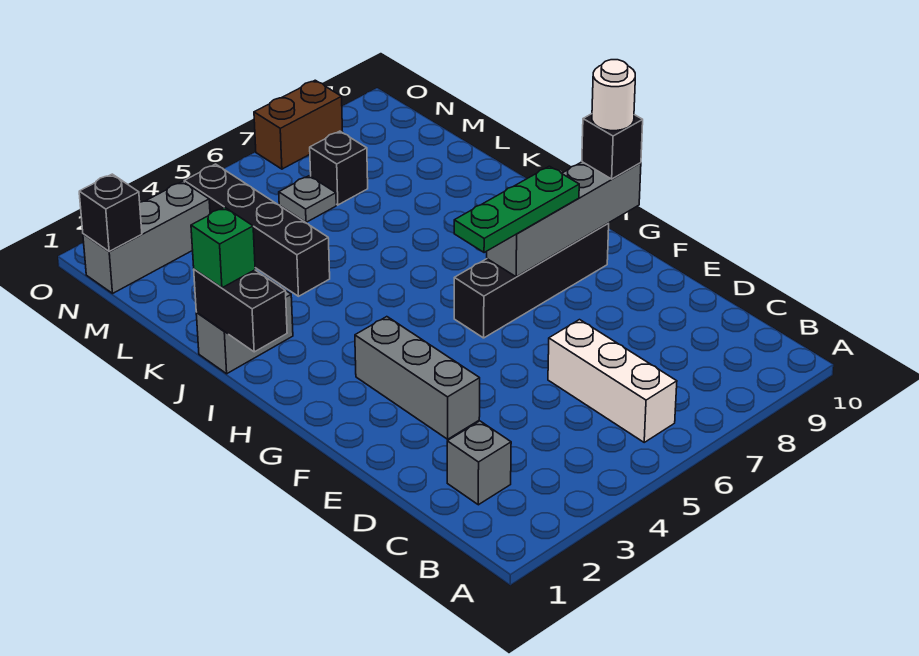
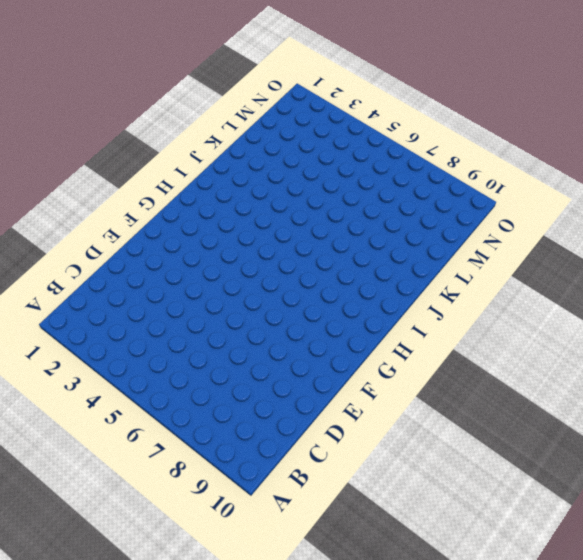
none -> white brick B6:D6 level 1
none -> grey brick C2 level 1
none -> grey brick E3:G3 level 1

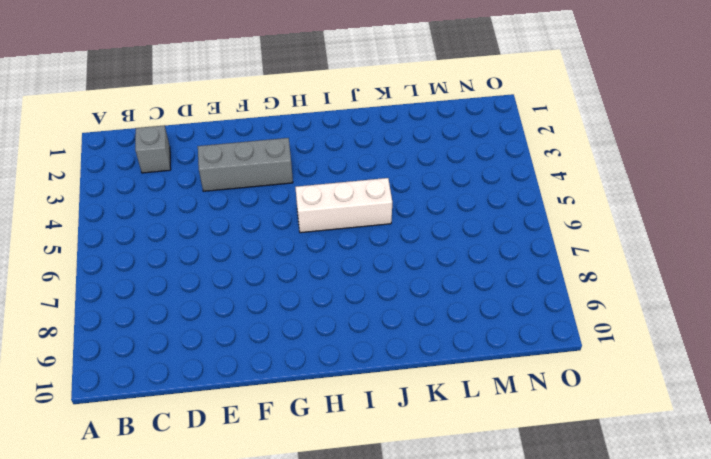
white brick H5:J5 level 1 -> white brick B6:D6 level 1
none -> black brick G6:G9 level 1
none -> grey brick J1:J2 level 1
none -> black brick K4:N4 level 1

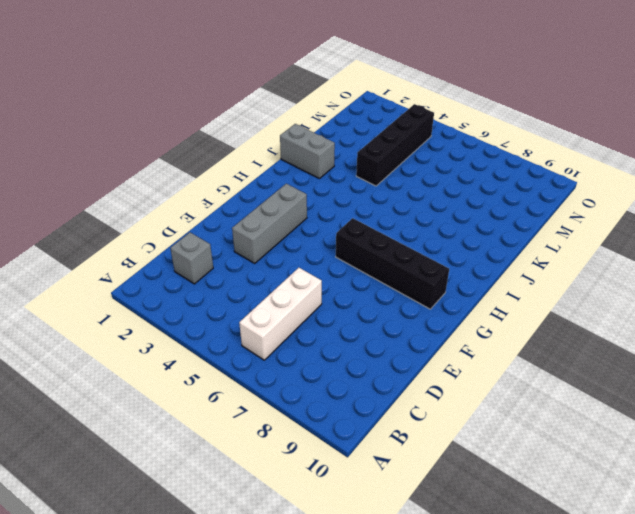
none -> grey plate M6 level 1
none -> black brick M7 level 1
none -> grey brick N1:N3 level 1

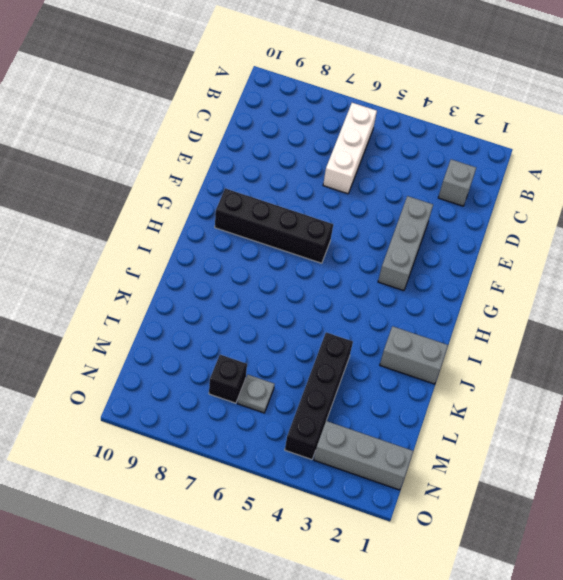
none -> brown brick O7:O8 level 1
none -> grey brick G7:G10 level 2
none -> black brick I1:J1 level 2

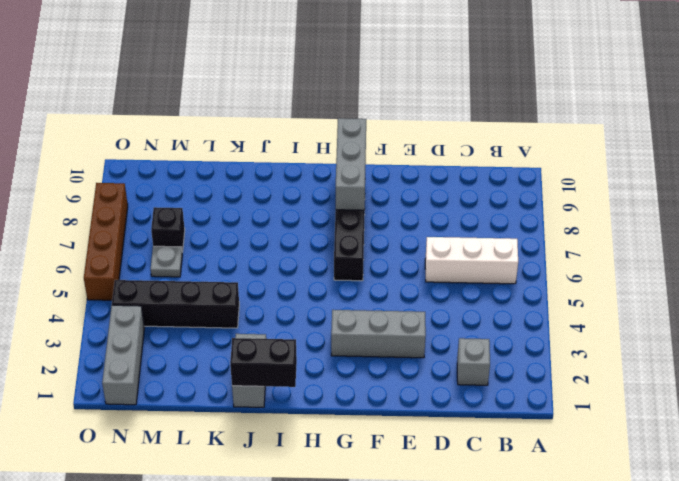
grey brick G8:G10 level 2 -> grey brick G7:G10 level 2
brown brick O5:O8 level 1 -> brown brick O7:O8 level 1
none -> black brick N1 level 2
none -> green plate G6:G8 level 3
none -> black brick G10 level 3

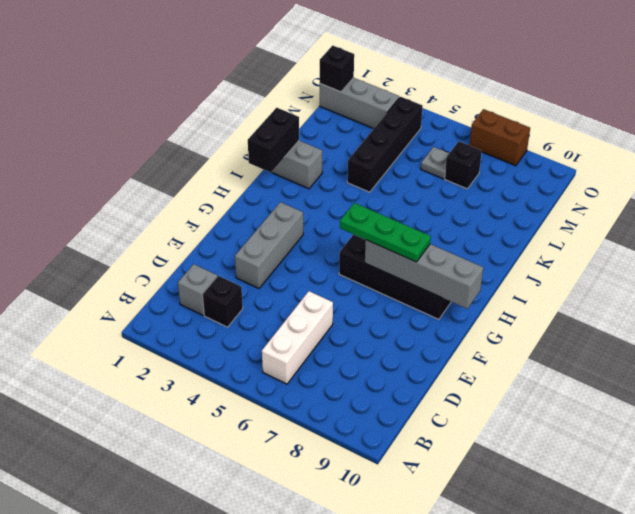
black brick C3 level 1 -> black brick G10 level 3
none -> green brick J1 level 3
none -> white round brick G10 level 4

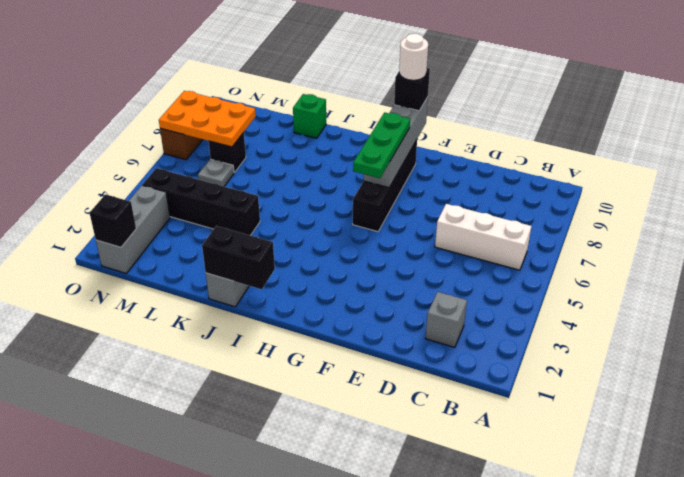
green brick K10 level 1 -> green brick J1 level 3
orange plate M7:O8 level 2 -> none
none -> grey brick E3:G3 level 1

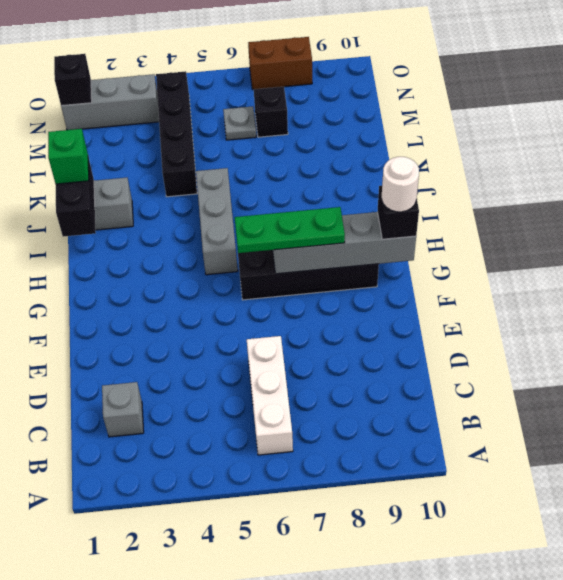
grey brick H5:J5 level 1 -> grey brick E3:G3 level 1

